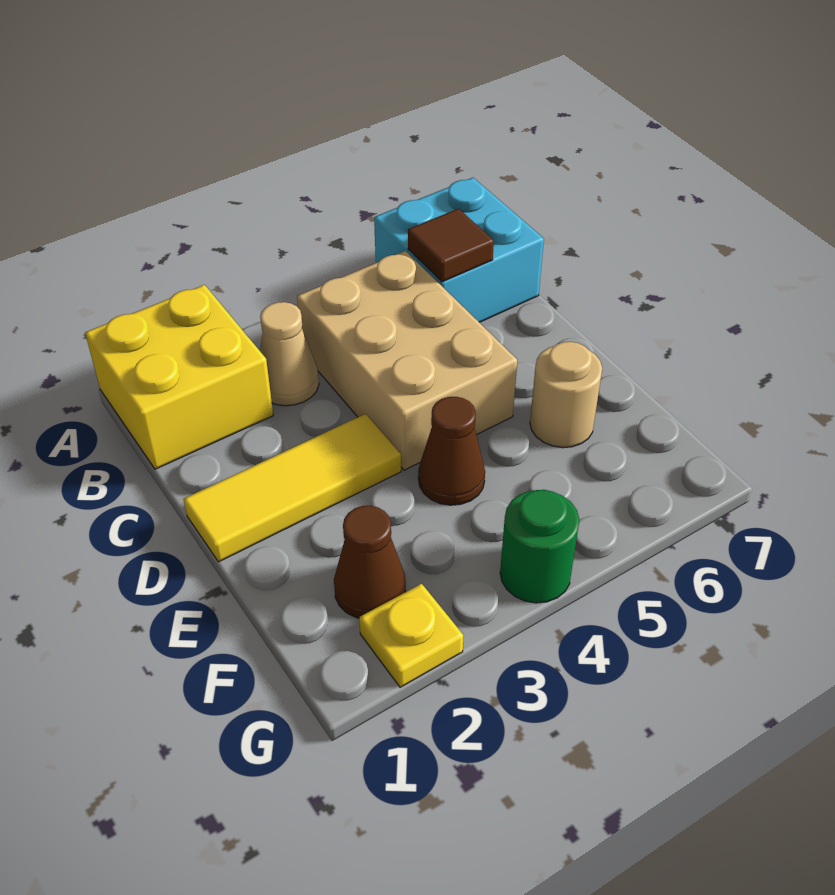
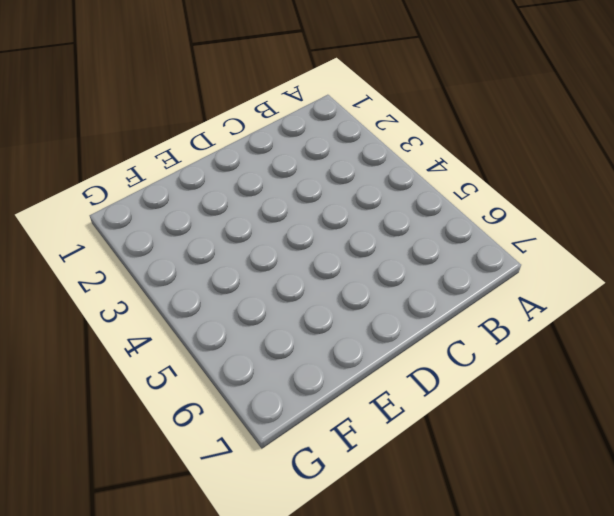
none -> yellow brick A1:B2 level 1
none -> cyan brick A6:B7 level 1

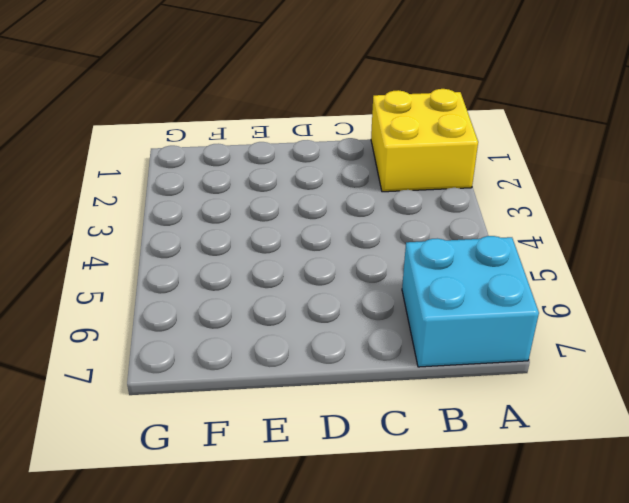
none -> tan cone B3 level 1
none -> tan brick B4:D5 level 1

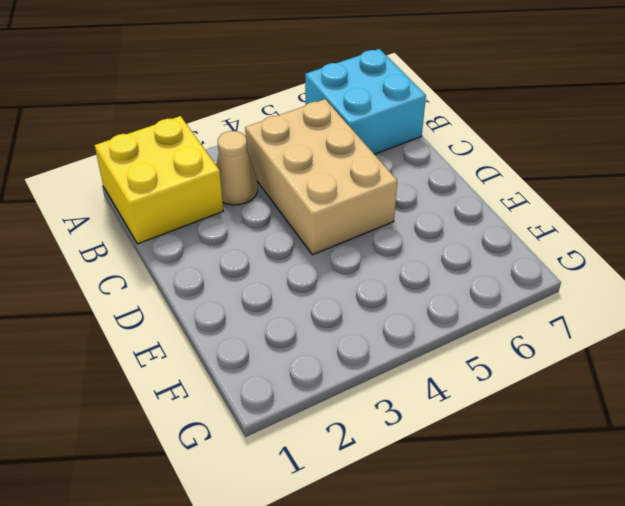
none -> yellow tile D1:D3 level 1
none -> brown cone E4 level 1

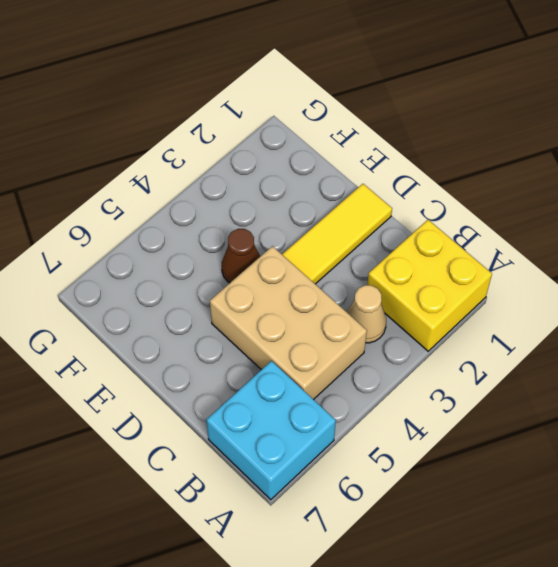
none -> tan round brick E6 level 1
none -> brown cone F2 level 1

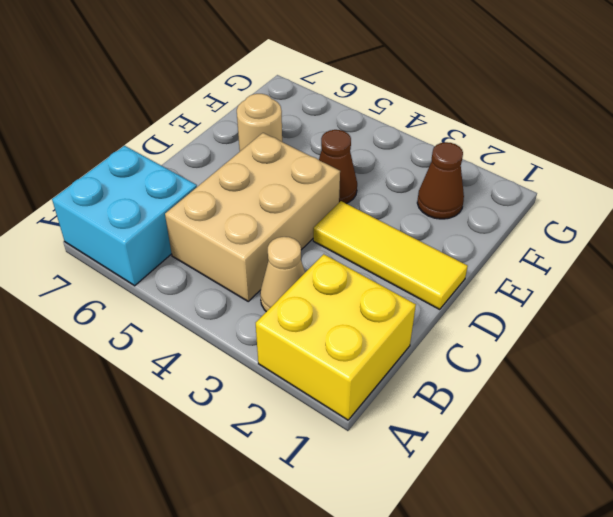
none -> yellow plate G2 level 1
none -> green round brick G4 level 1

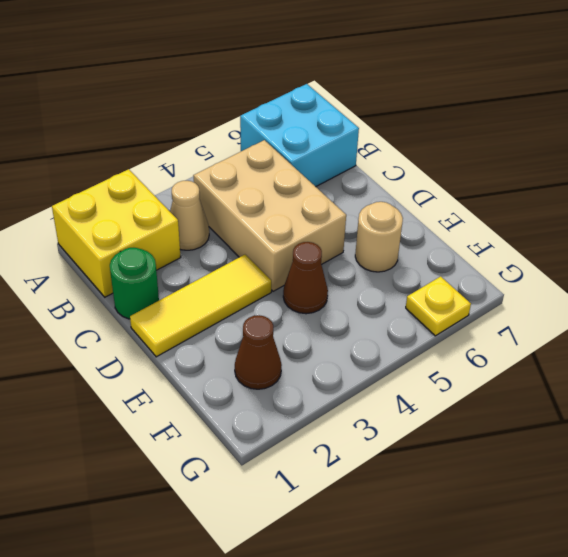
green round brick C1 level 1 -> green round brick G4 level 1
yellow plate G6 level 1 -> yellow plate G2 level 1
none -> brown tile B6 level 2

